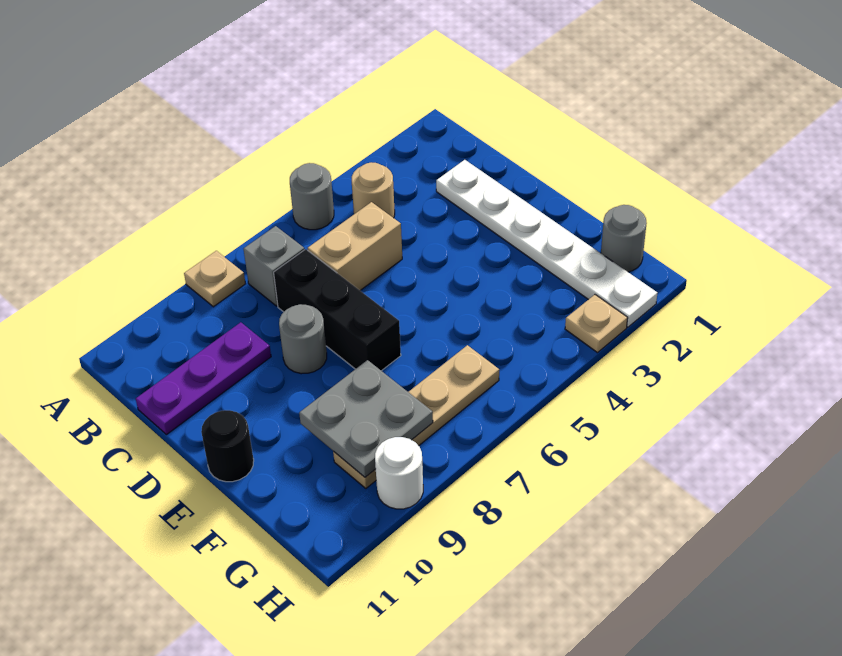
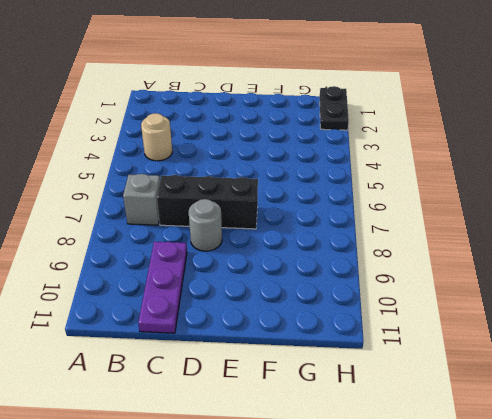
black plate H1:H2 level 1 -> white plate C2:H2 level 1
none -> grey round brick A5 level 1
none -> tan plate A8 level 1
none -> tan brick C5:C6 level 1

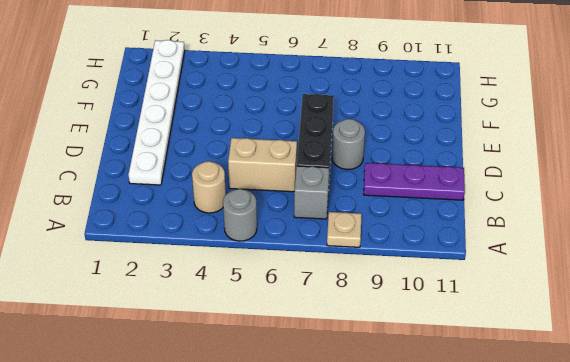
none -> black round brick E11 level 1
none -> grey round brick G1 level 1
none -> tan plate G6:G9 level 1

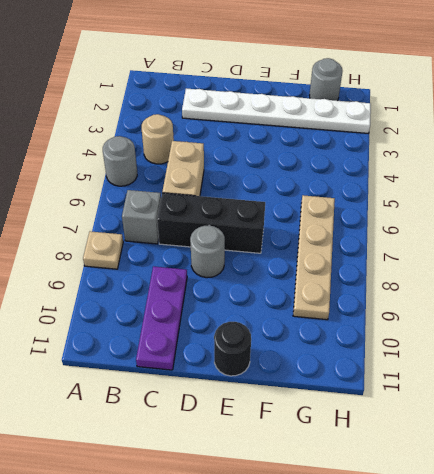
none -> tan plate H3 level 1
none -> white round brick H9 level 1
none -> grey plate F8:G9 level 2

